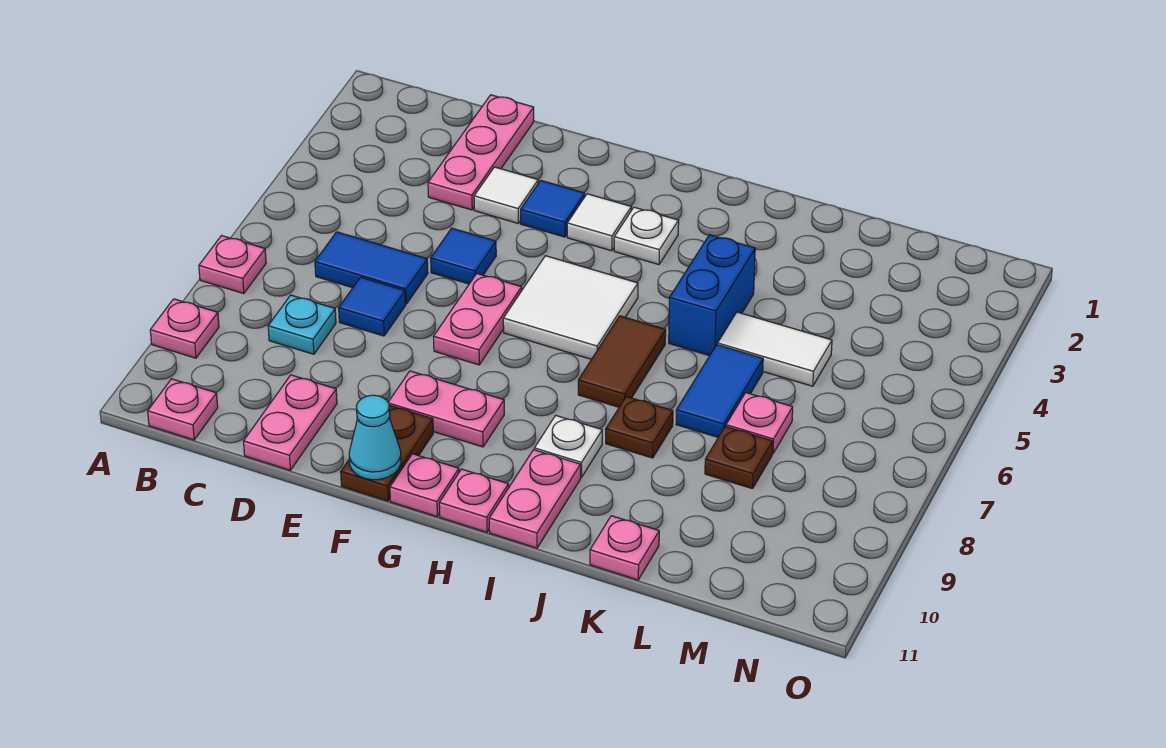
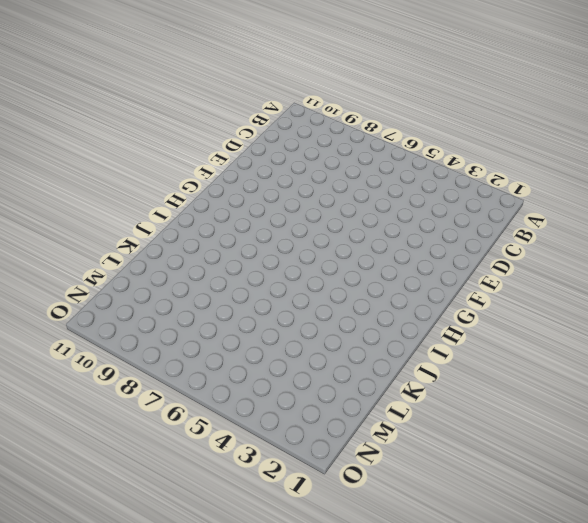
none -> pink plate A7 level 1
none -> pink plate A9 level 1
none -> pink plate B11 level 1
none -> blue tile C6:D6 level 1

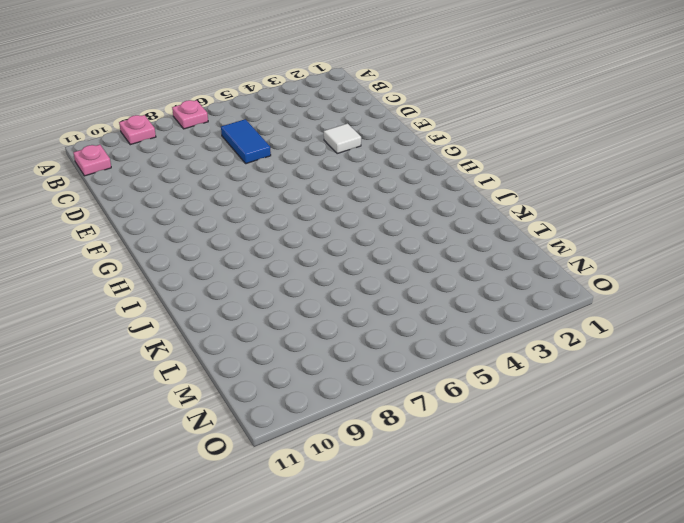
none -> cyan plate C8 level 1
none -> pink plate D1:D3 level 1
none -> blue tile D7 level 1
none -> pink plate D10:D11 level 1

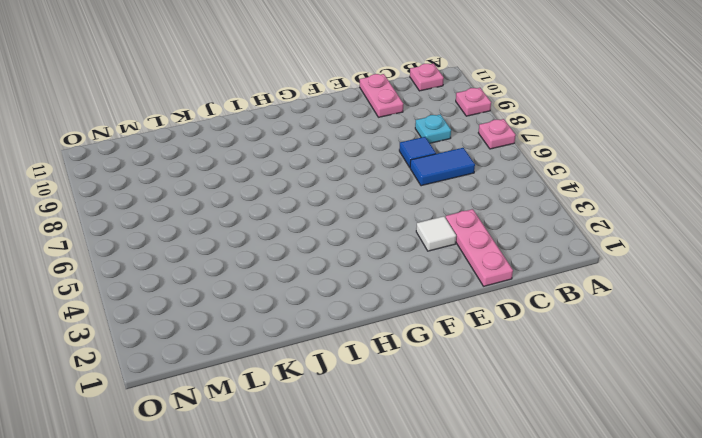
none -> blue tile E5 level 1
none -> blue tile F3 level 1
none -> pink plate F6:F7 level 1
none -> pink plate F9:G9 level 1

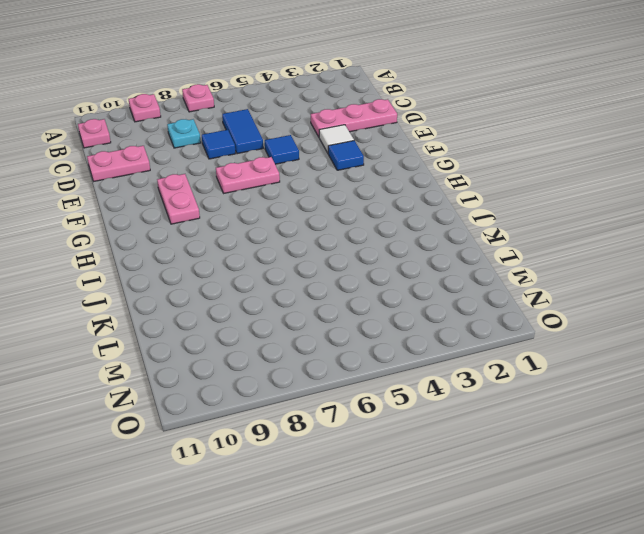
none -> brown plate F10:F11 level 1
none -> white tile G3 level 1
none -> white tile G5:H6 level 1
none -> pink plate G11 level 1

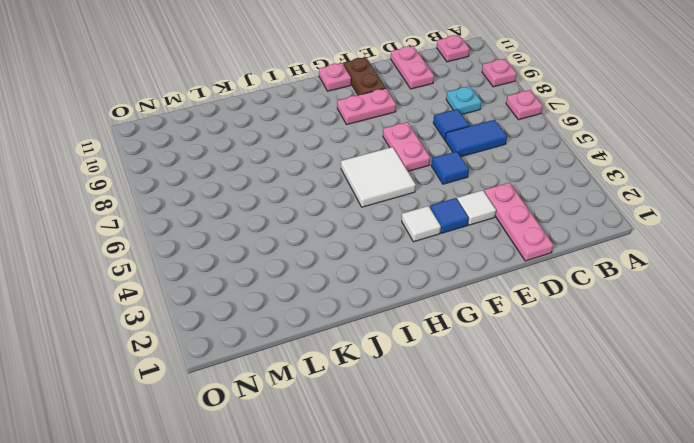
none -> white plate H3 level 1
none -> pink plate H11 level 1
none -> brown tile I6:I7 level 1
none -> white plate I9 level 1

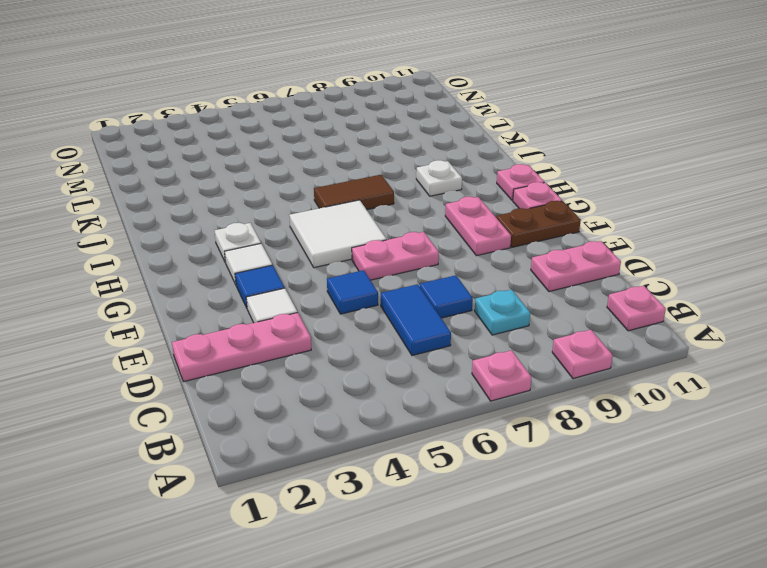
none -> pink plate I10:I11 level 1
none -> blue brick J4:J5 level 1
none -> brown plate J8 level 1
none -> white tile K5:L5 level 1

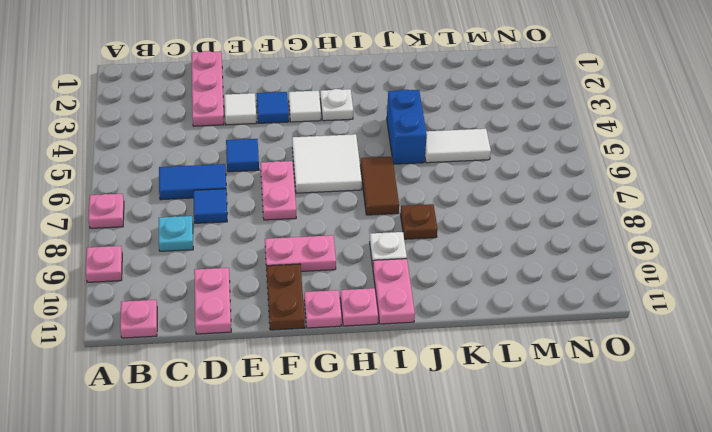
none -> blue tile K6:K7 level 1
none -> pink plate K11 level 1
none -> pink plate L7 level 1
none -> brown plate L8 level 1

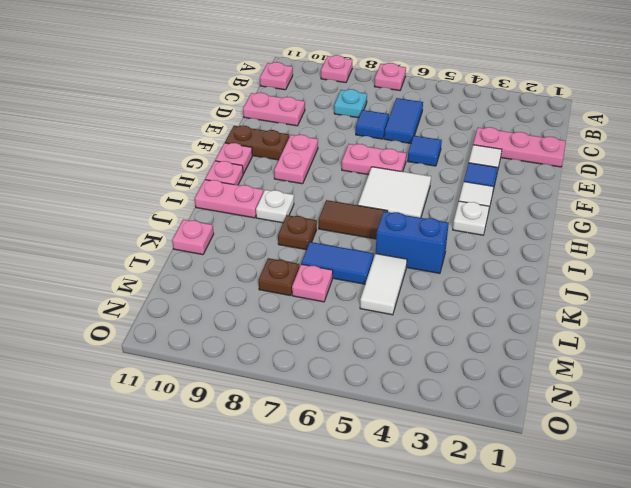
none -> cyan cone F11 level 2

